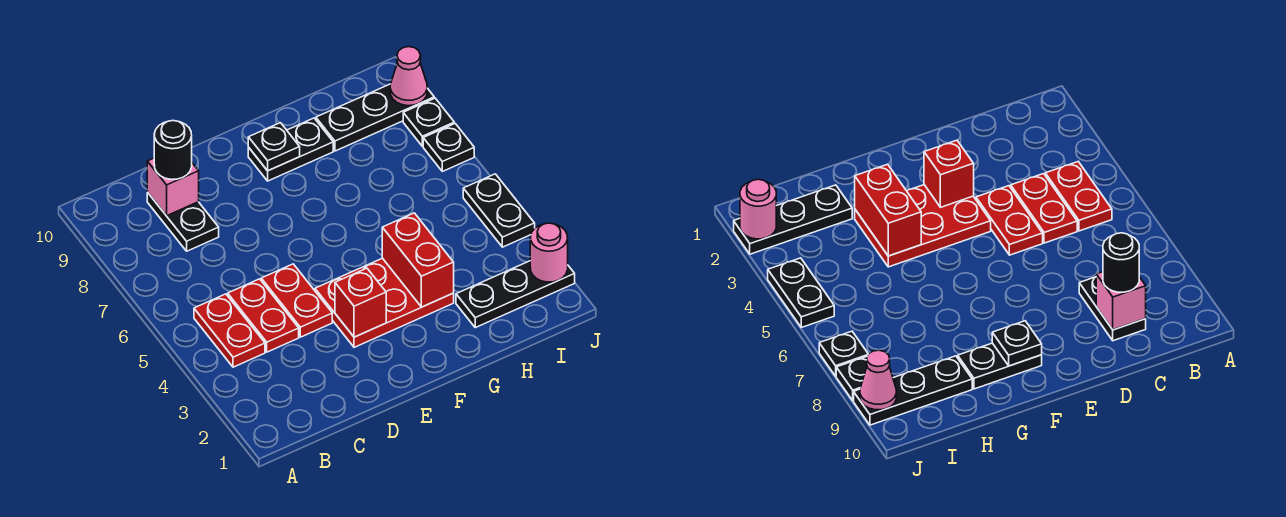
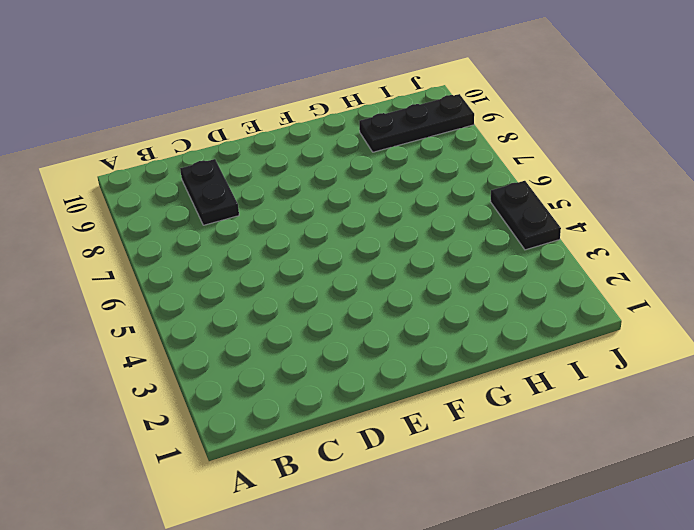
none -> red plate B4:B5 level 1
none -> red plate C4:C5 level 1
none -> red plate D4:D5 level 1

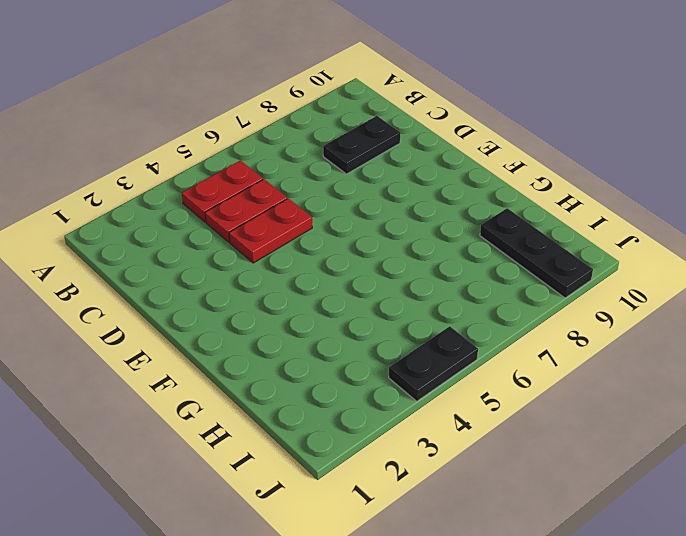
none -> red plate E3:G4 level 1
none -> black plate F9:G9 level 1
none -> black plate H2:J2 level 1

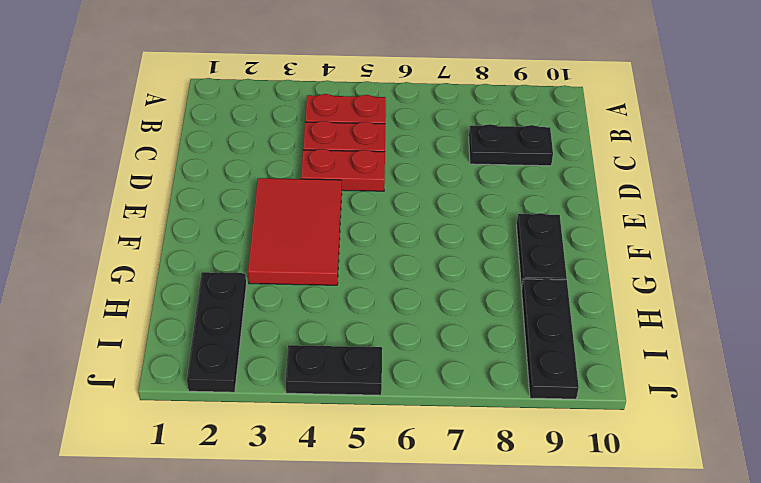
red tile E3:G4 level 1 -> red plate E3:G4 level 1
none -> black plate J7 level 1
none -> black plate J8 level 1
none -> pink brick C9 level 2

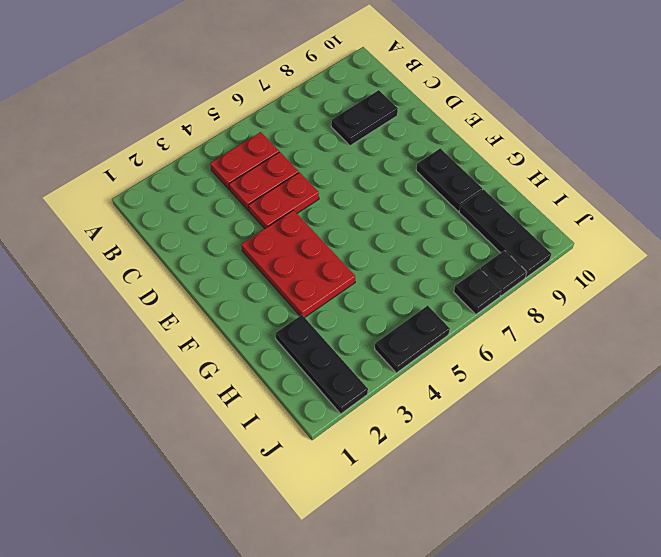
none -> pink brick C9 level 2
none -> red brick E3 level 2
none -> black plate F9 level 2

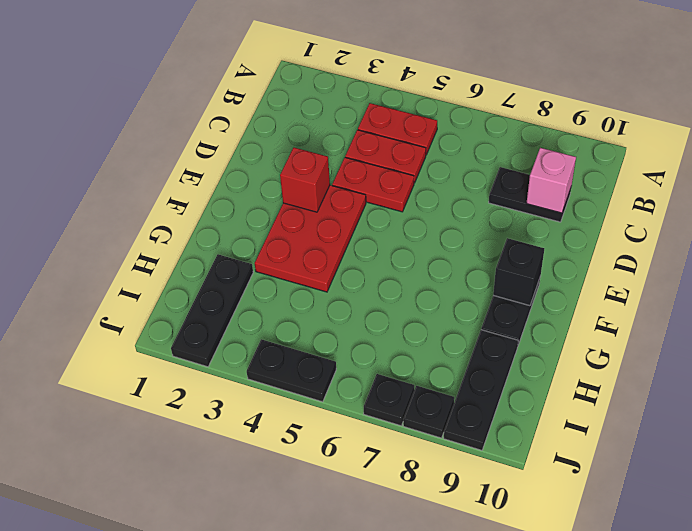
black brick F9 level 2 -> black plate F9 level 2
none -> red brick G3:G4 level 2
none -> pink round brick J2 level 2
none -> pink cone J9 level 2

